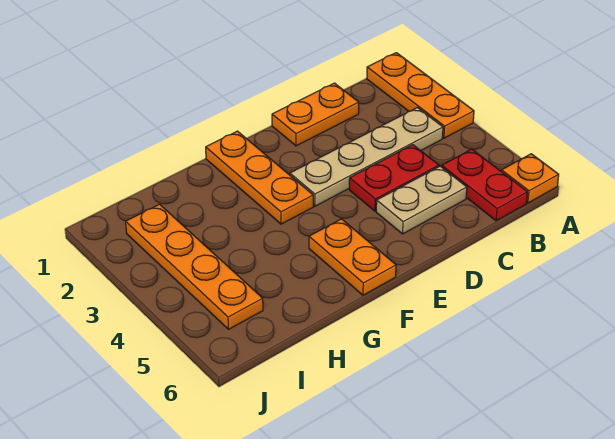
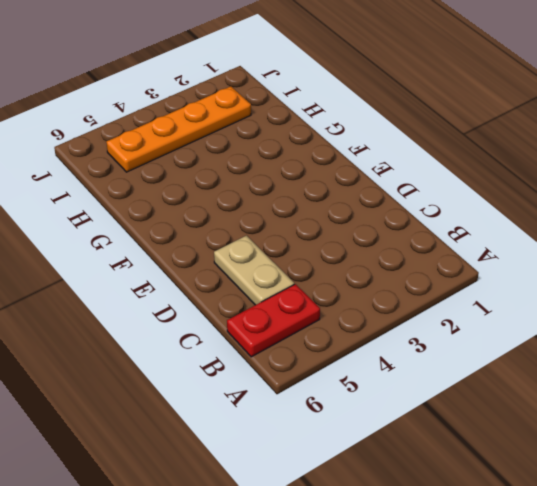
none -> orange plate A1:A3 level 1
none -> orange plate A6 level 1

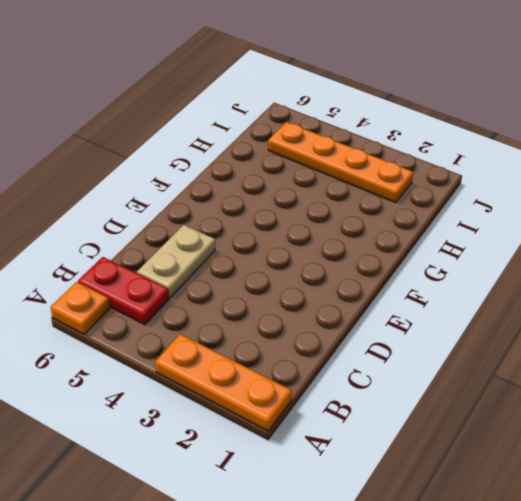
none -> tan plate B3:E3 level 1
none -> orange plate C1:D1 level 1

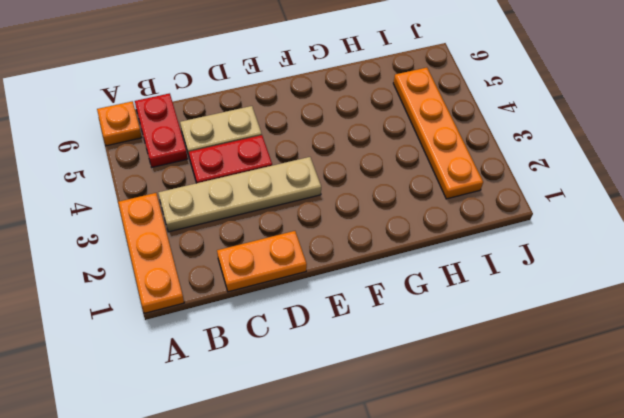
none -> orange plate F1:F3 level 1
none -> orange plate F5:F6 level 1

